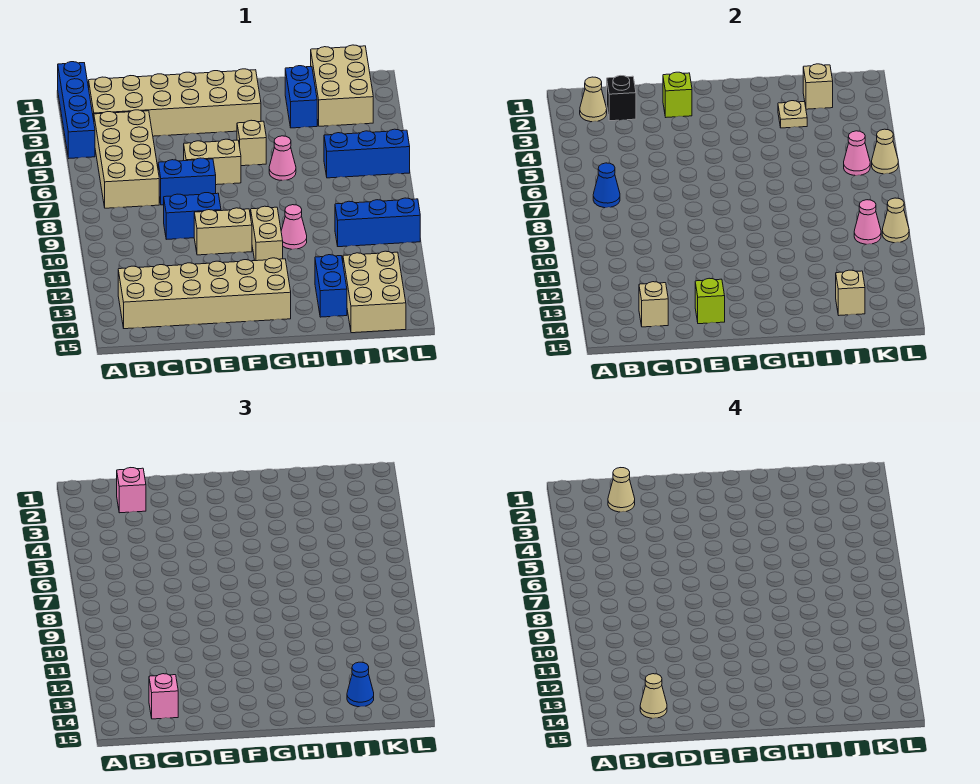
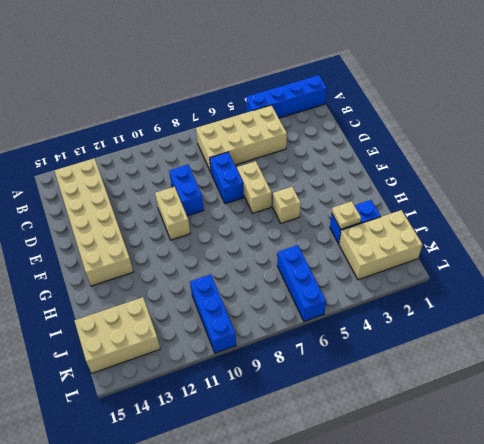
none -> tan brick B2:G3 level 1
none -> tan brick G10:G11 level 1
none -> pink cone H6 level 1
none -> pink cone H10 level 1

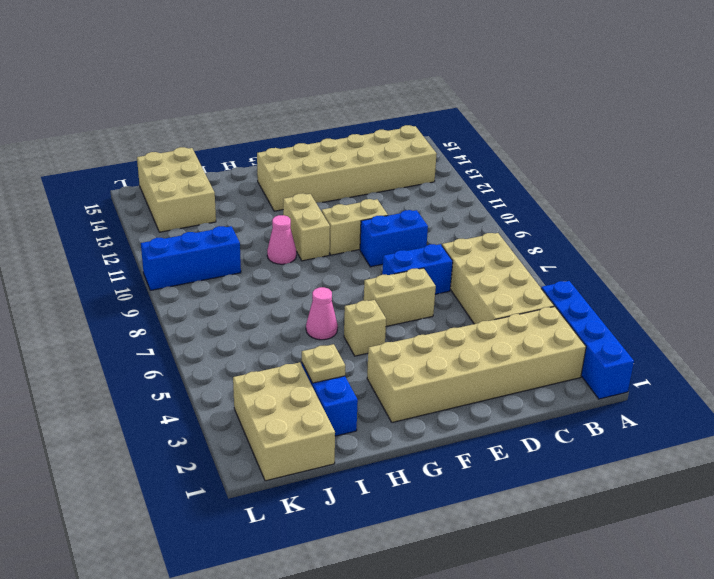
none -> blue brick I13:I14 level 1
none -> blue brick J6:L6 level 1
none -> tan cone B2 level 2
none -> blue cone B7 level 2

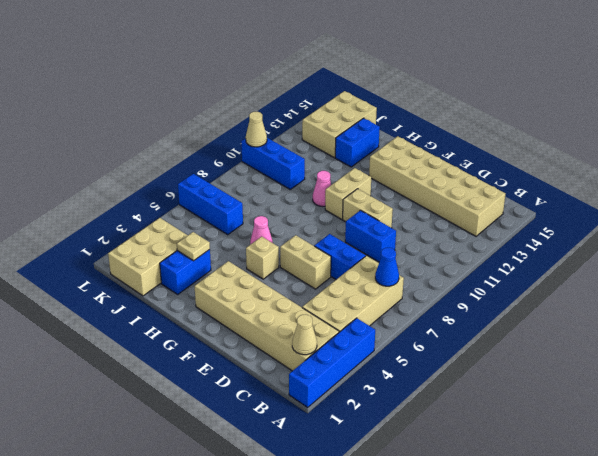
none -> black brick C2 level 2
none -> tan brick C14 level 2
none -> lime brick E2 level 2
none -> lime brick E14 level 2

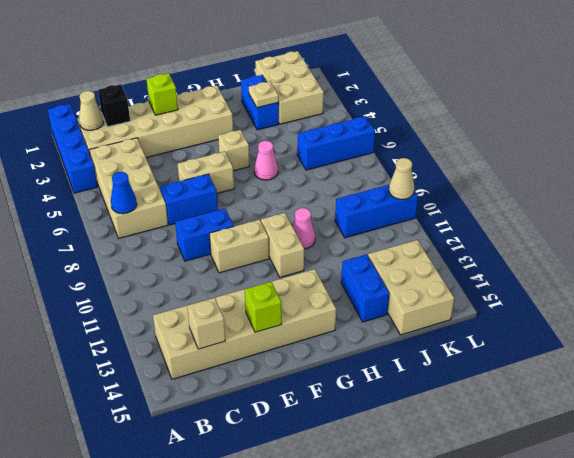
none -> tan brick J2 level 2
none -> tan brick J14 level 2
none -> pink cone K6 level 2
none -> pink cone K10 level 2

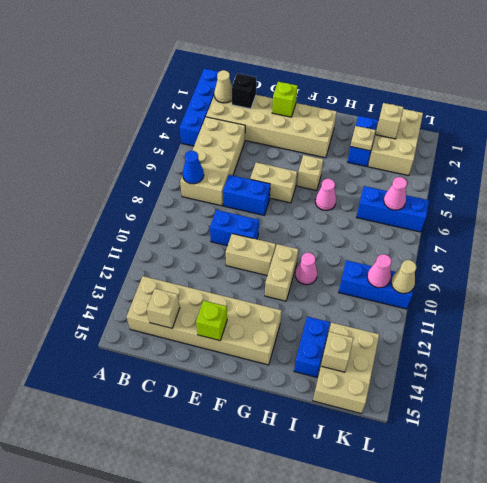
none -> tan cone L6 level 2
none -> pink brick C2 level 3
none -> pink brick C14 level 3
none -> blue cone J14 level 3

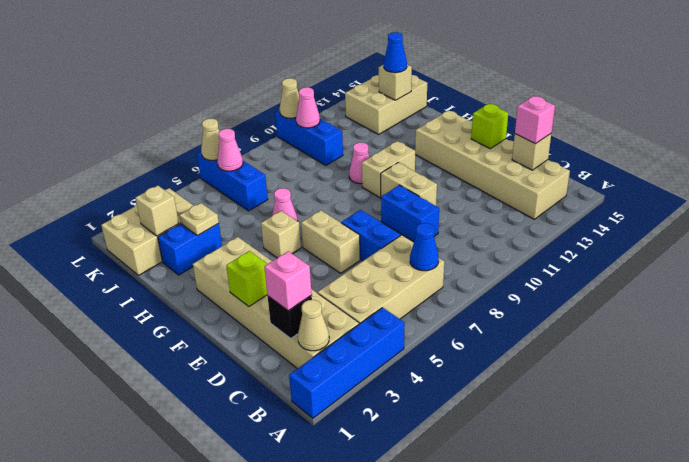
none -> blue brick I13:I14 level 1
none -> tan cone C2 level 4
none -> tan cone C14 level 4

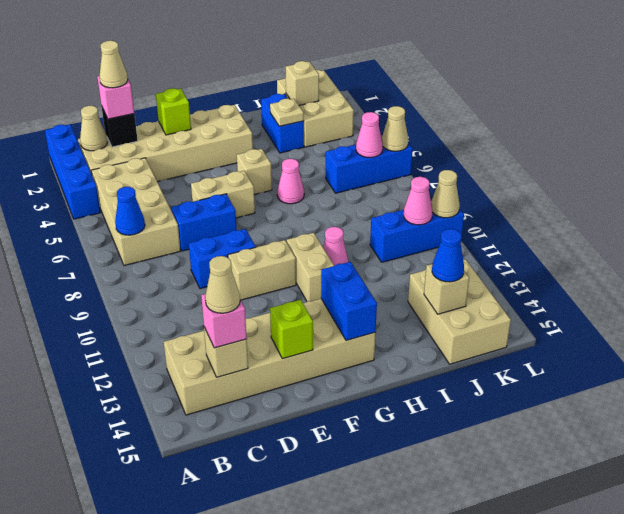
blue brick G13:G14 level 2 -> blue brick I13:I14 level 1

